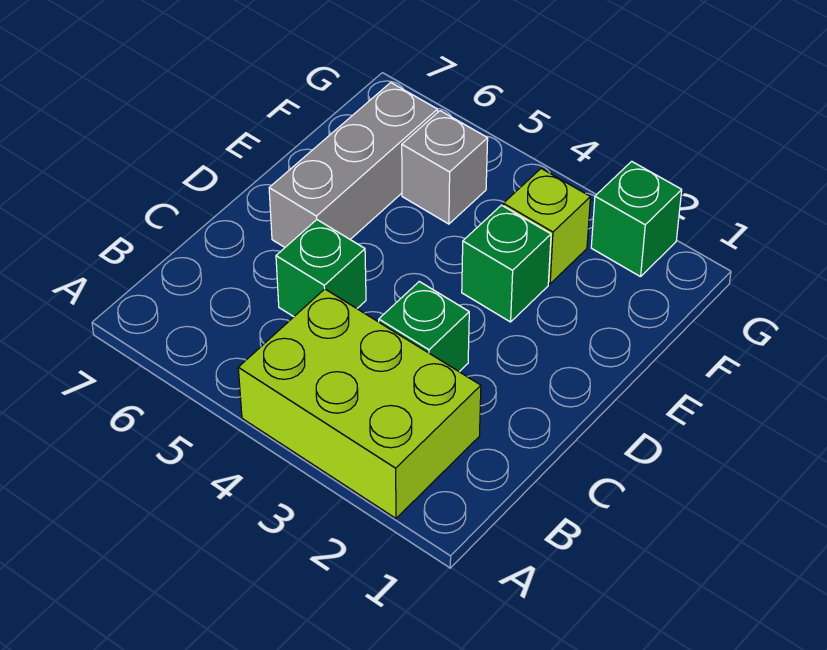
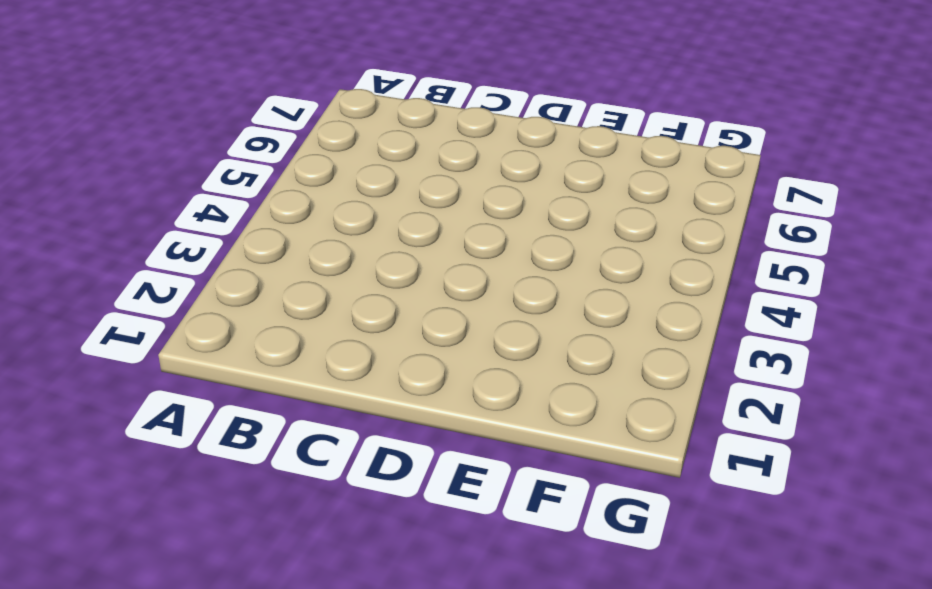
none -> lime brick A2:B4 level 1
none -> green brick C3 level 1

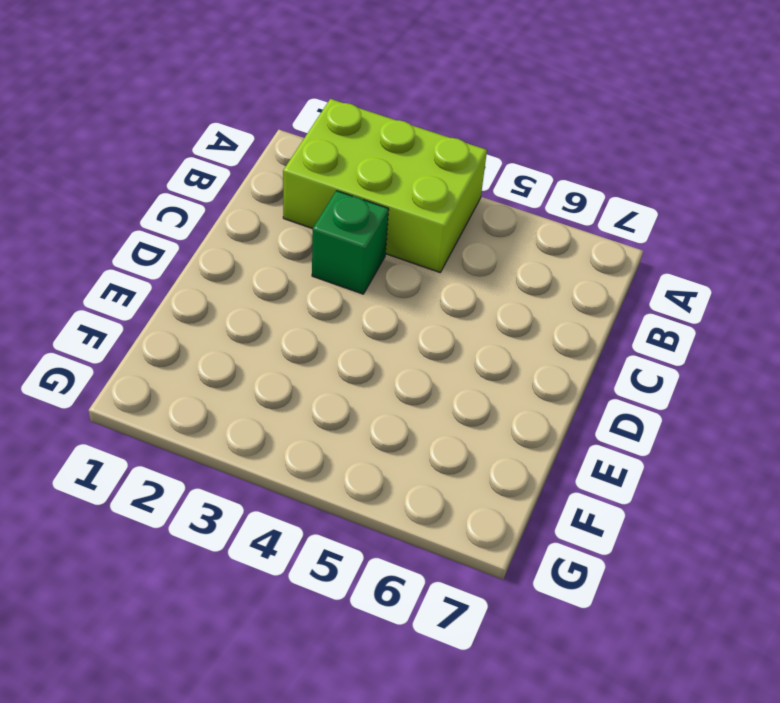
none -> green brick C5 level 1
none -> grey brick D6:F6 level 1

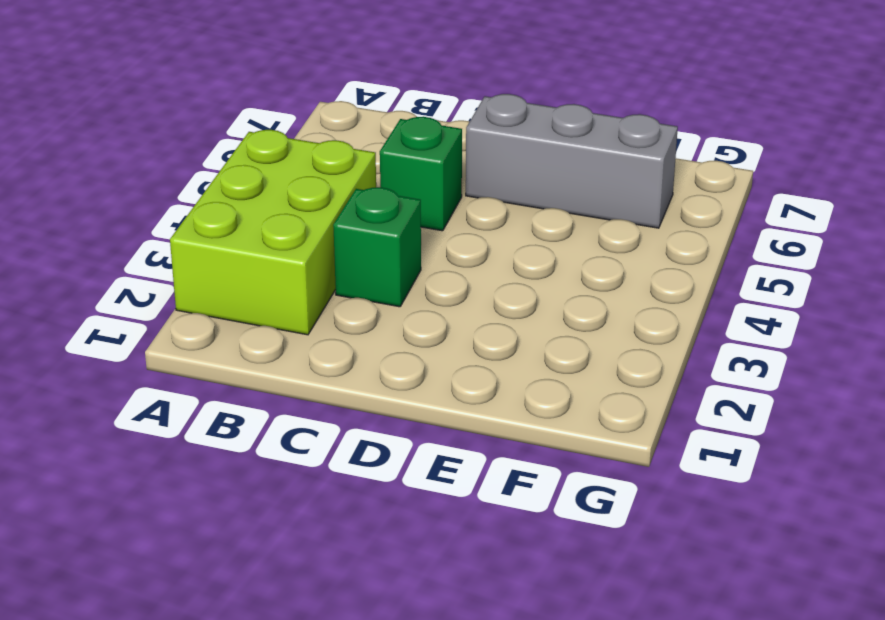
none -> green brick E3 level 1
none -> lime brick F3 level 1

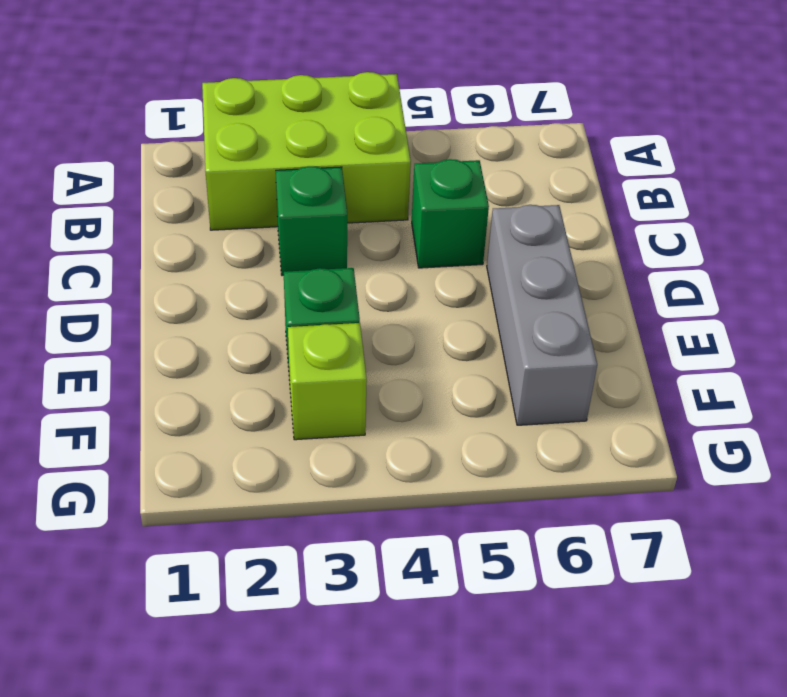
none -> grey brick F5 level 1
none -> green brick G2 level 1

